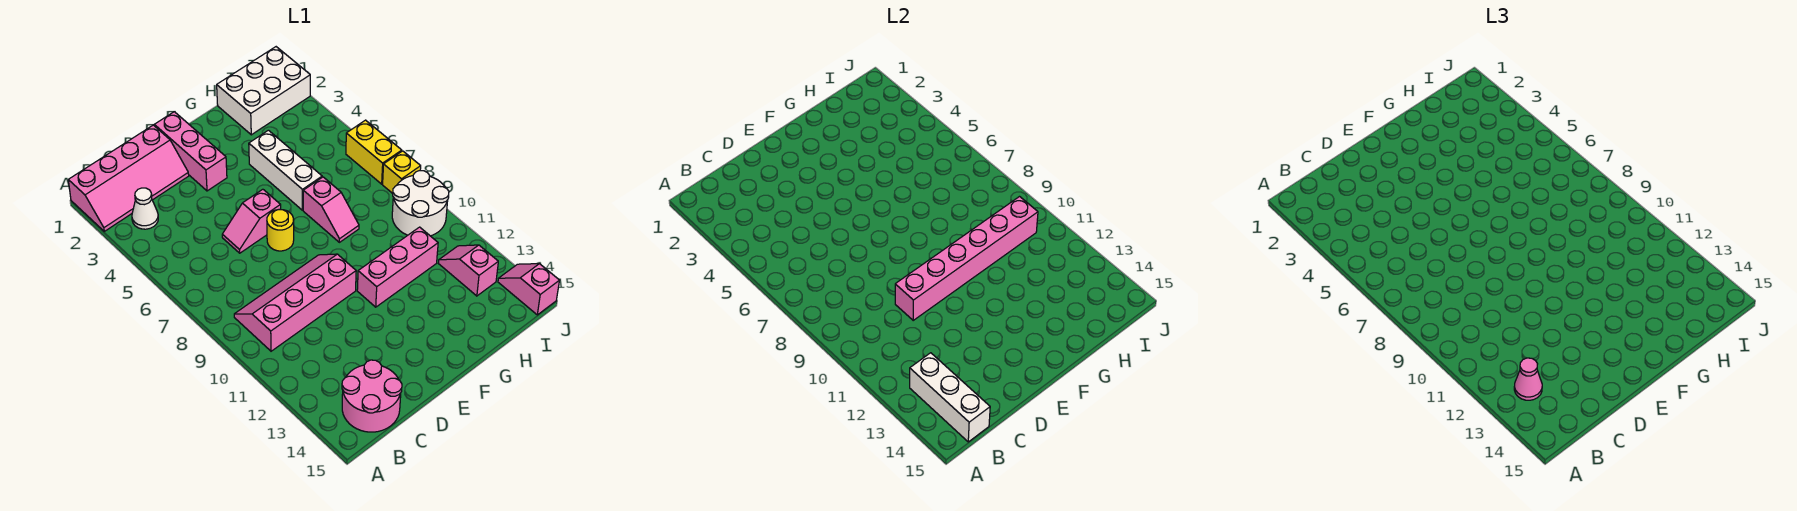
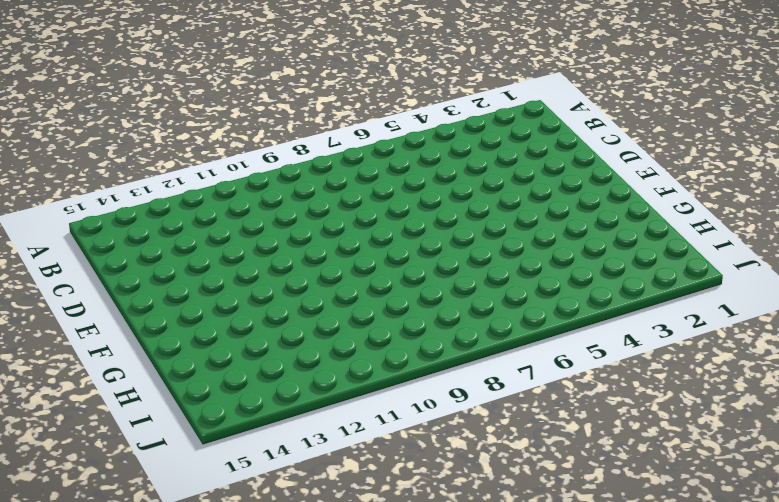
none -> pink slope A1:D2 level 1 top 1
none -> white cone B3 level 1
none -> pink slope B9:E10 level 1 top 10

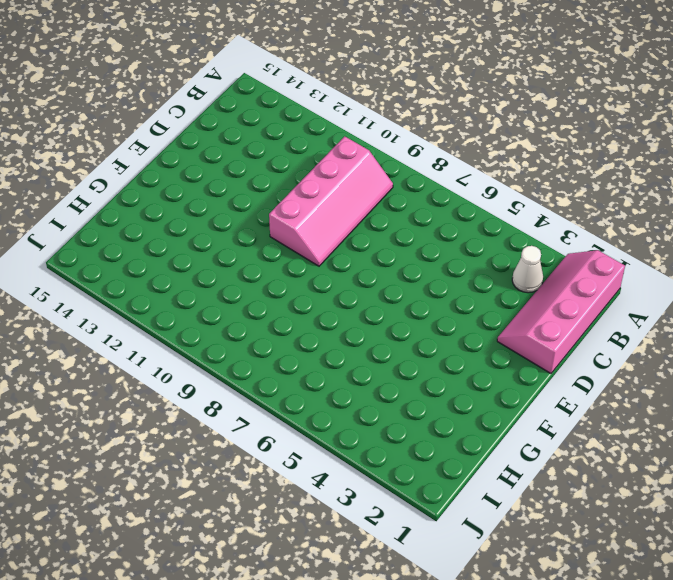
none -> pink round brick B14:C15 level 1
none -> pink slope D6:E6 level 1 top E
none -> pink brick E1:E3 level 1

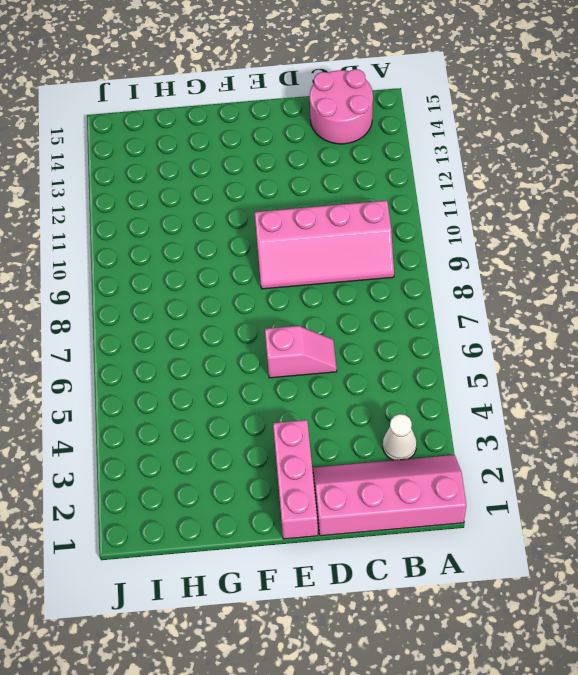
none -> yellow round brick E7 level 1
none -> pink brick F11:H11 level 1
none -> white brick G4:G6 level 1

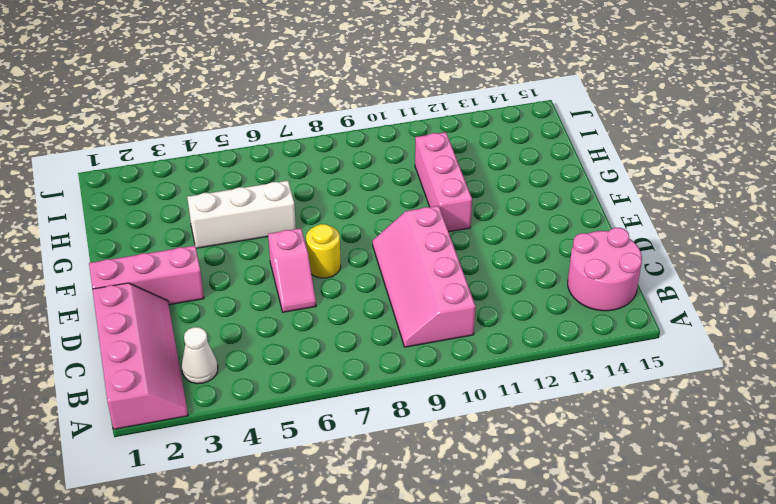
none -> pink slope G7:G8 level 1 top 7
none -> white brick H1:J2 level 1
none -> white round brick I9:J10 level 1

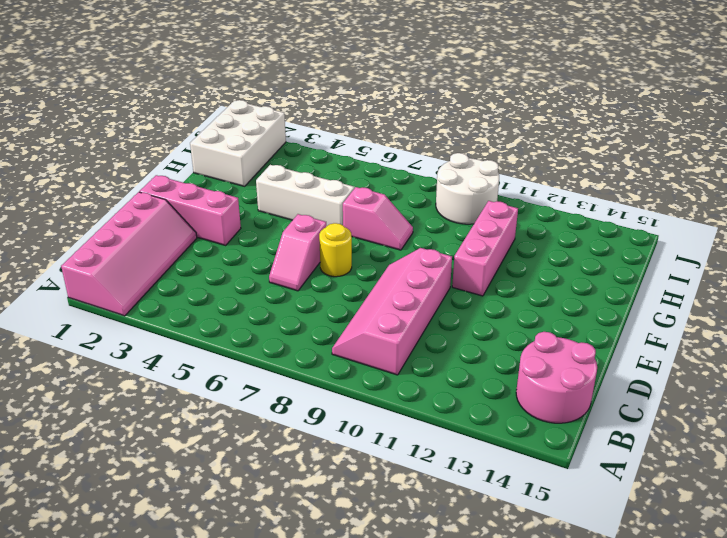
none -> white cone B3 level 1
none -> pink slope I12:I13 level 1 top 13
none -> yellow brick J6:J7 level 1

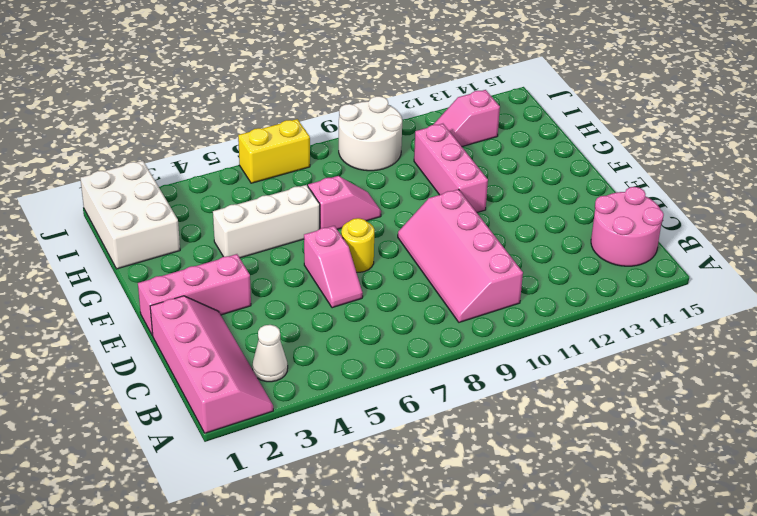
none -> yellow brick J8 level 1
none -> pink slope J14:J15 level 1 top 15
none -> white brick B13:B15 level 2

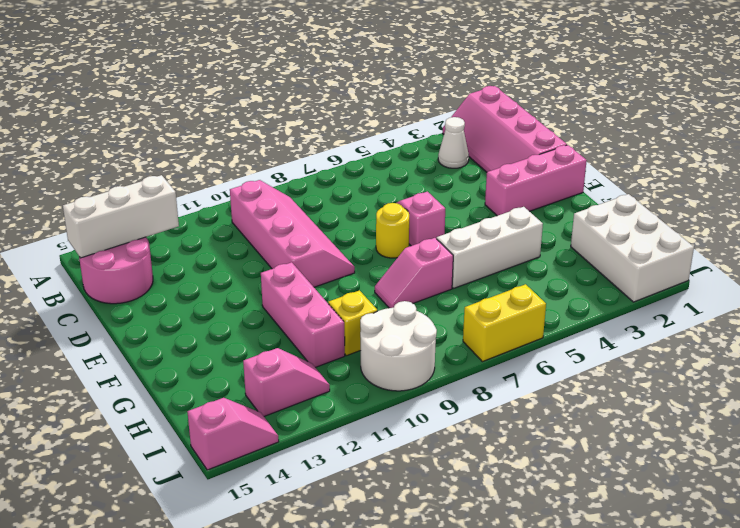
yellow brick H10 level 1 -> yellow brick J8 level 1
none -> pink brick D10:I10 level 2
none -> pink cone B13 level 3

